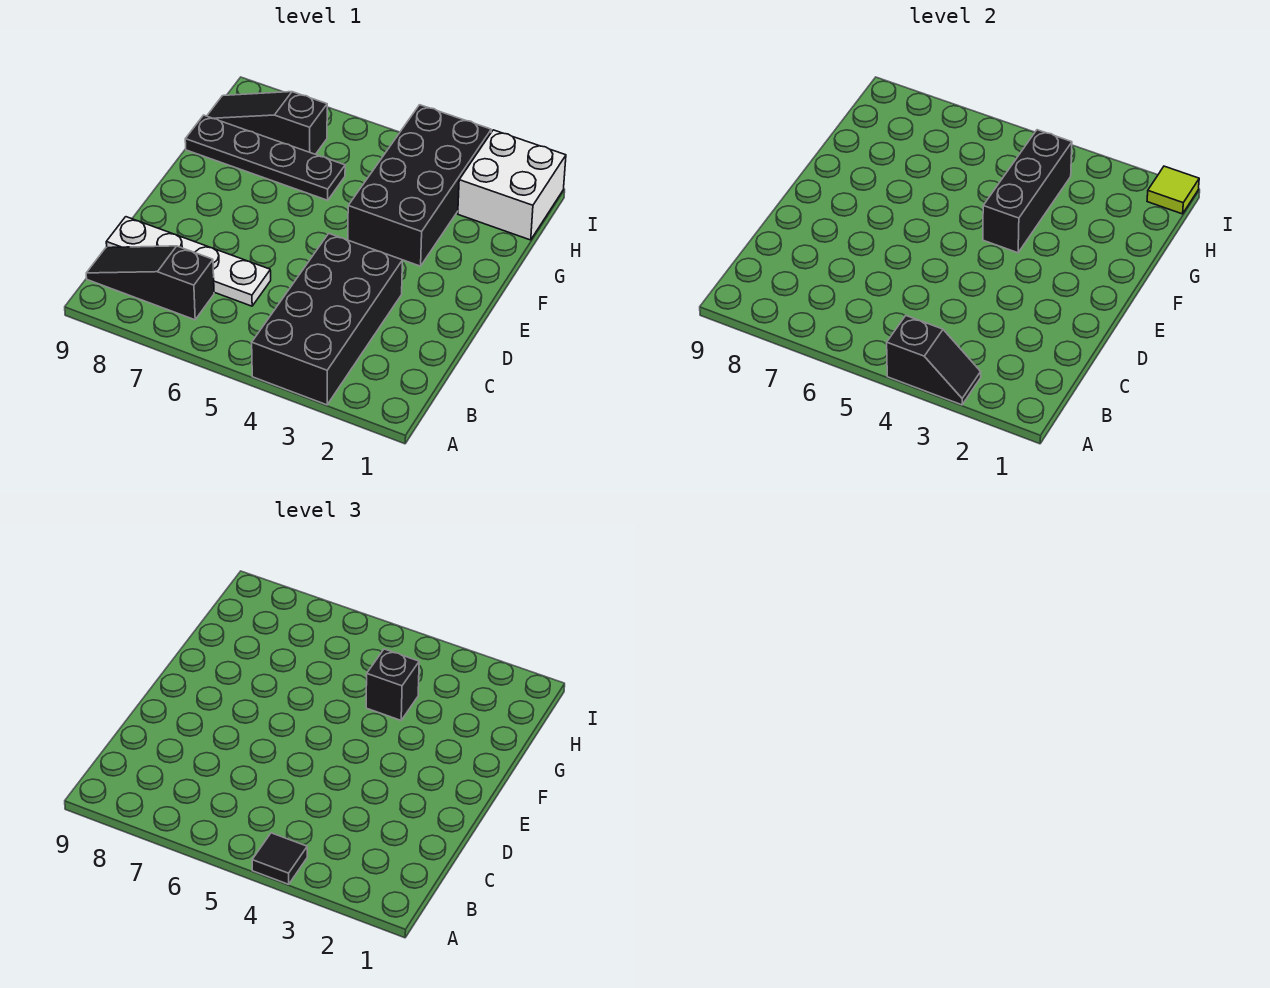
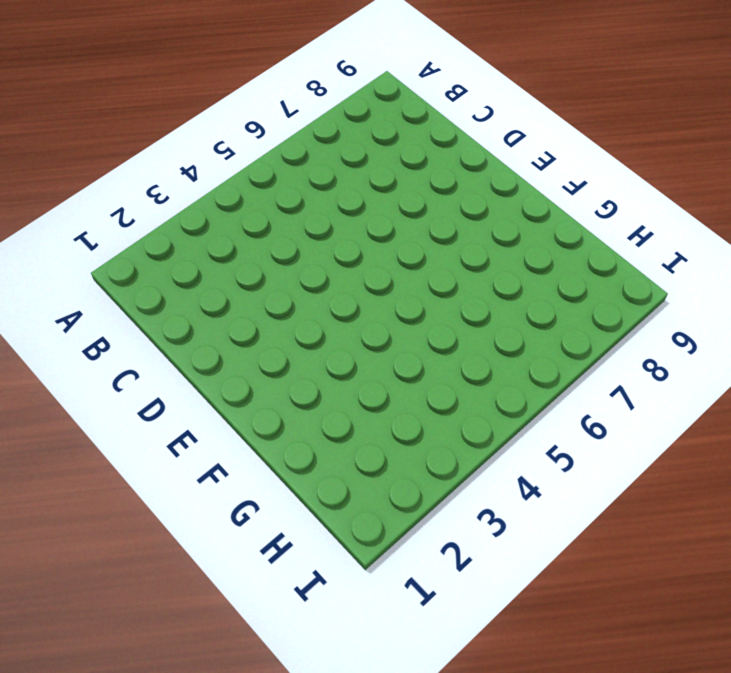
none -> black brick A3:D4 level 1
none -> black slope B7:B9 level 1 top 7
none -> white plate C6:C9 level 1

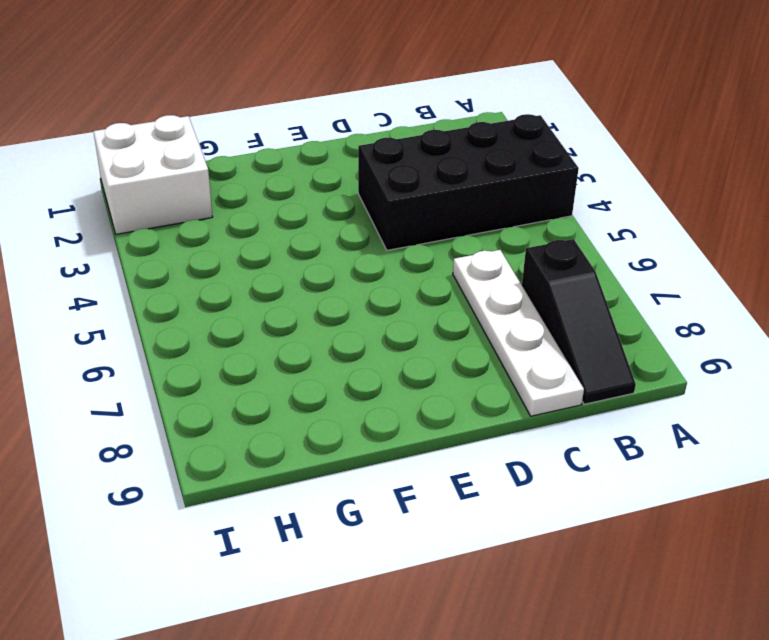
none -> black brick F3:I4 level 1
none -> black plate G6:G9 level 1
none -> black slope H7:H9 level 1 top 7

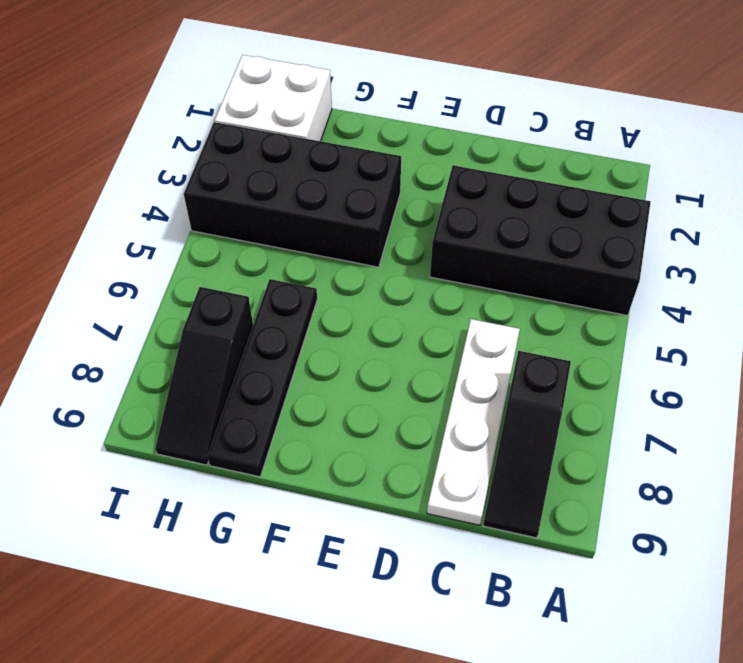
none -> black slope A3:A4 level 2 top 4
none -> black brick F4:H4 level 2
none -> lime tile I1 level 2

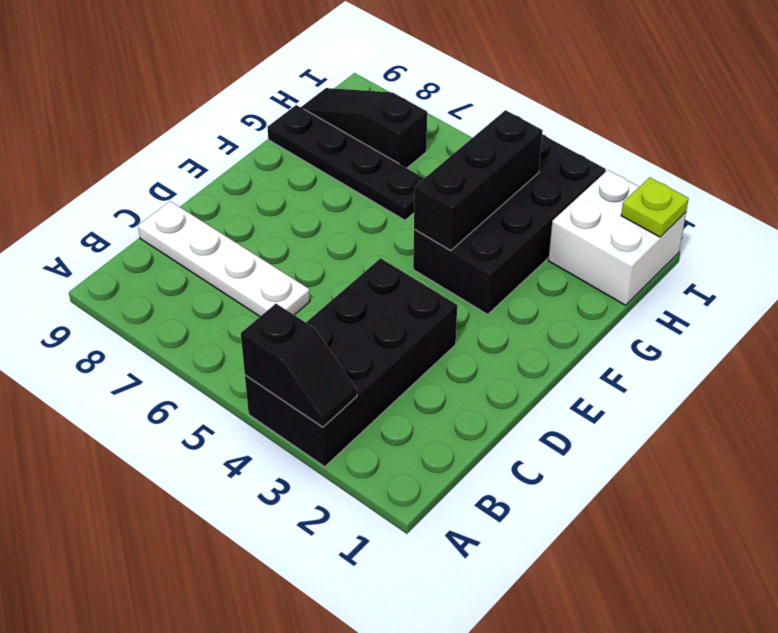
lime plate I1 level 2 -> lime tile I1 level 2
none -> black slope B7:B9 level 1 top 7
none -> black tile A4 level 3
none -> black brick G4 level 3

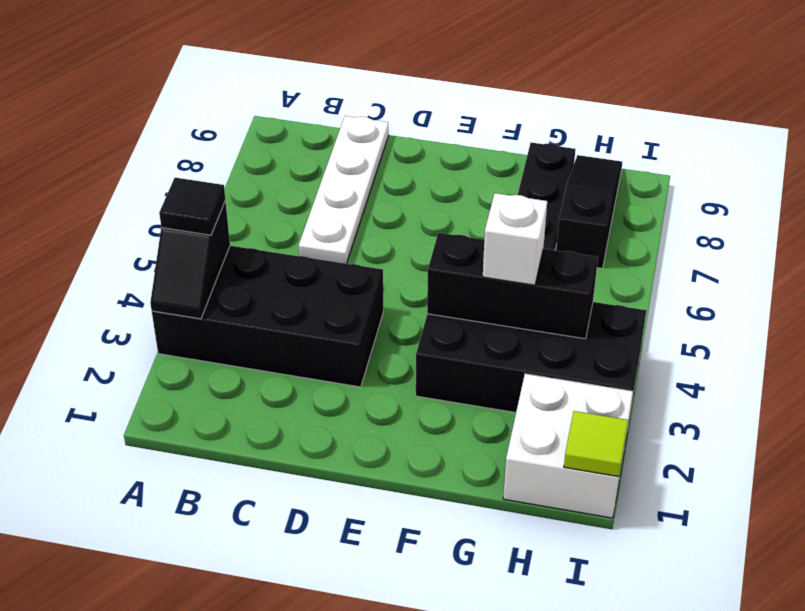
white brick G4 level 3 -> black brick G4 level 3
none -> black slope B7:B9 level 1 top 7

